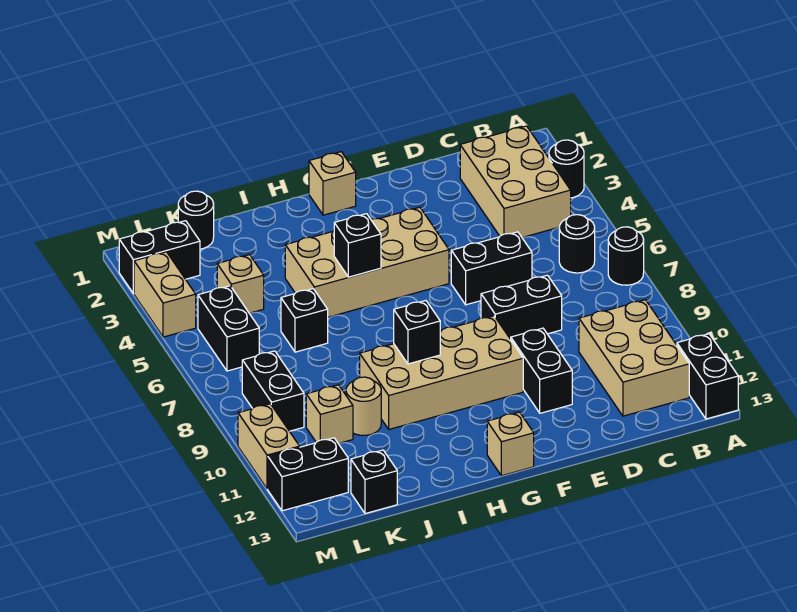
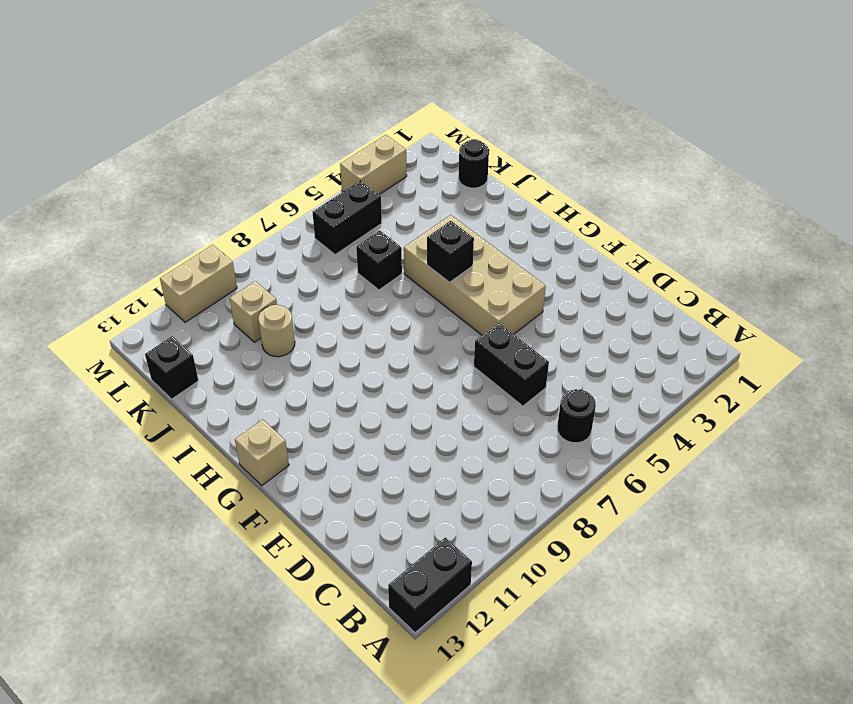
none -> black round brick A3 level 1
none -> black round brick A7 level 1
none -> tan brick B2:C4 level 1

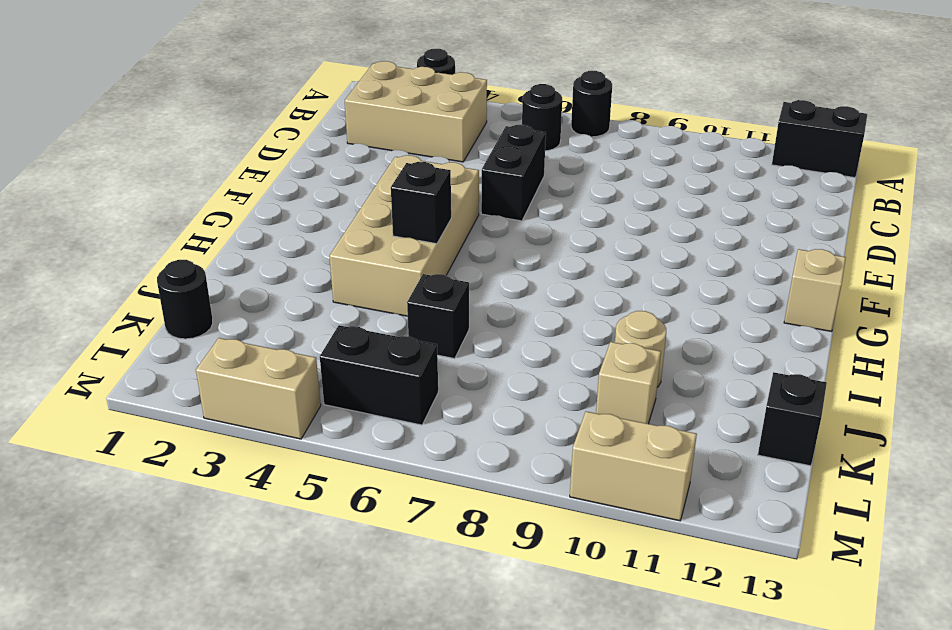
none -> tan brick B10:C12 level 1
none -> black brick D8:E8 level 1
none -> black brick E10:E11 level 1

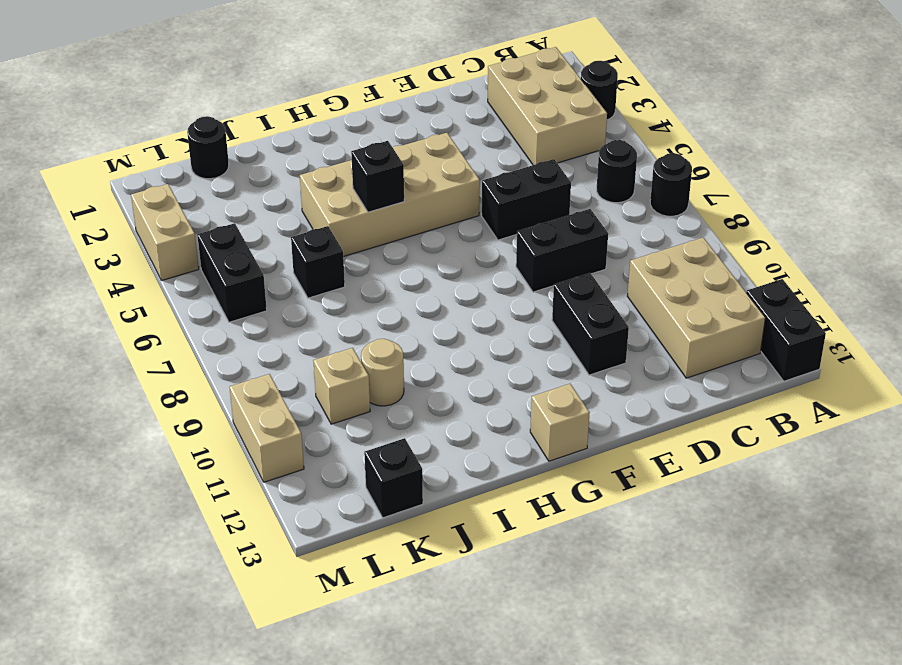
none -> tan brick F9:I10 level 1
none -> tan brick G1 level 1
none -> tan brick K4 level 1

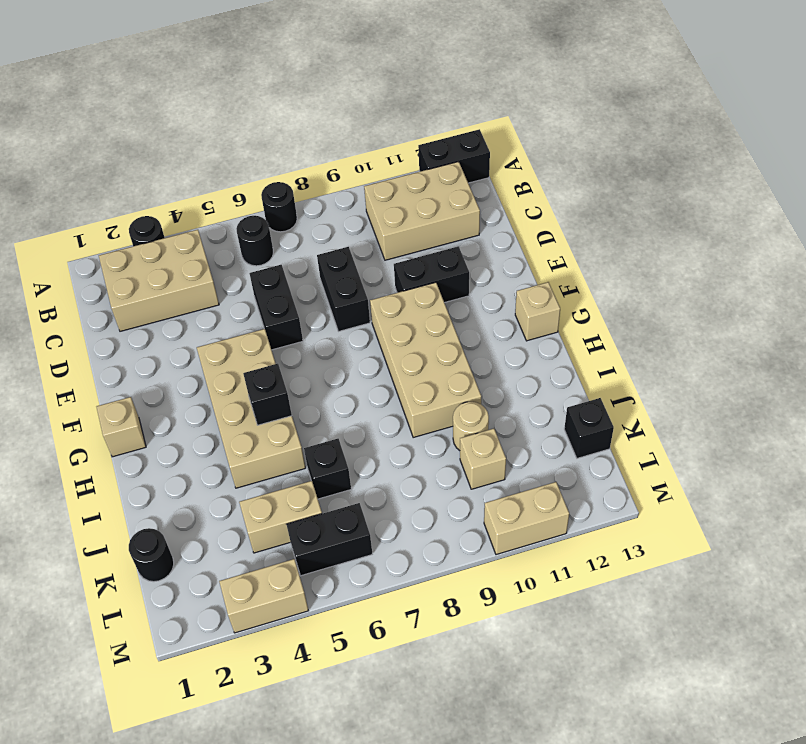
tan brick K4:K5 level 1 -> tan brick K4 level 1
none -> black brick L2:M2 level 1
none -> black brick L8:L9 level 1
none -> black brick L12:M12 level 1

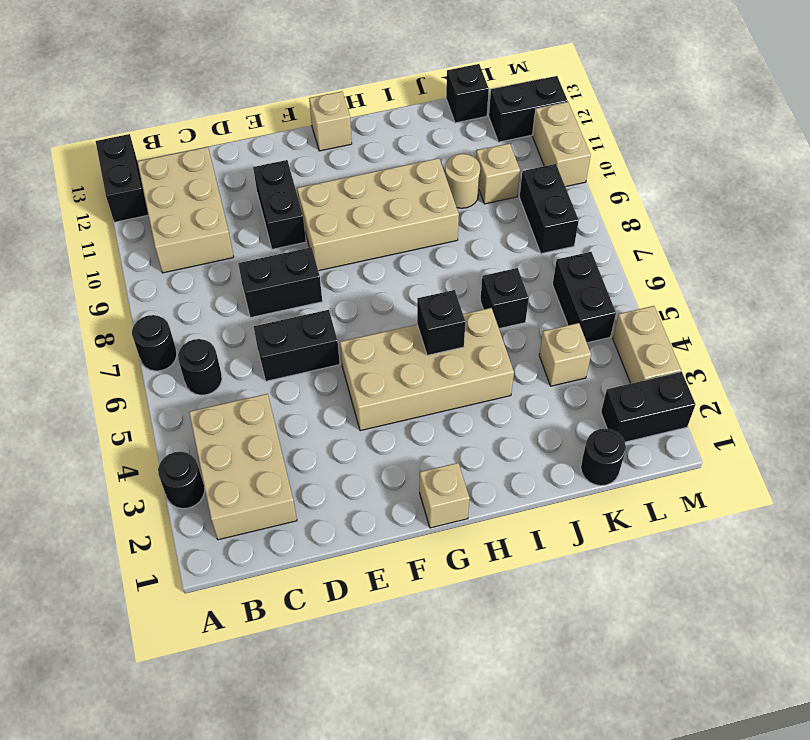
none -> black brick H9 level 2

